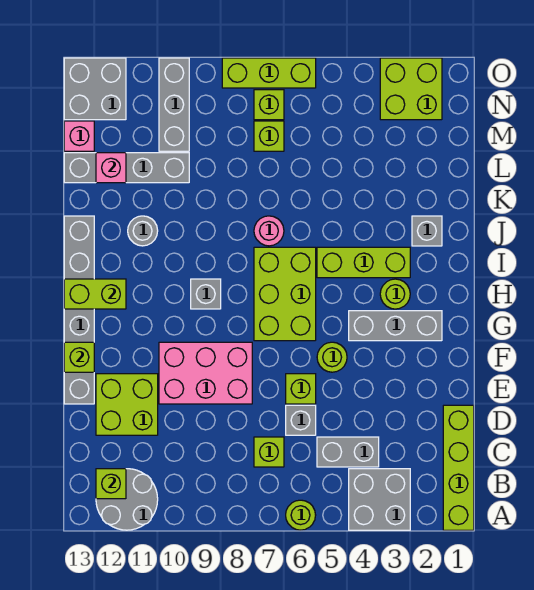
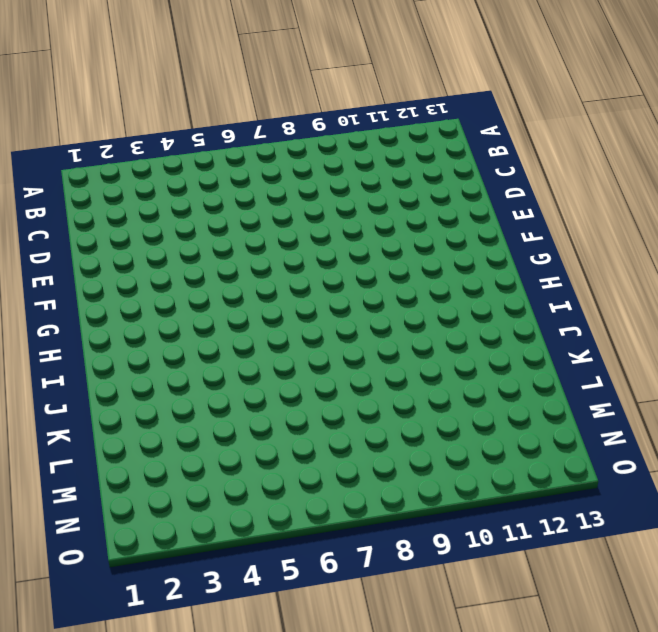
none -> lime brick A1:D1 level 1
none -> grey brick A3:B4 level 1
none -> lime round brick A6 level 1
none -> grey round brick A11:B12 level 1

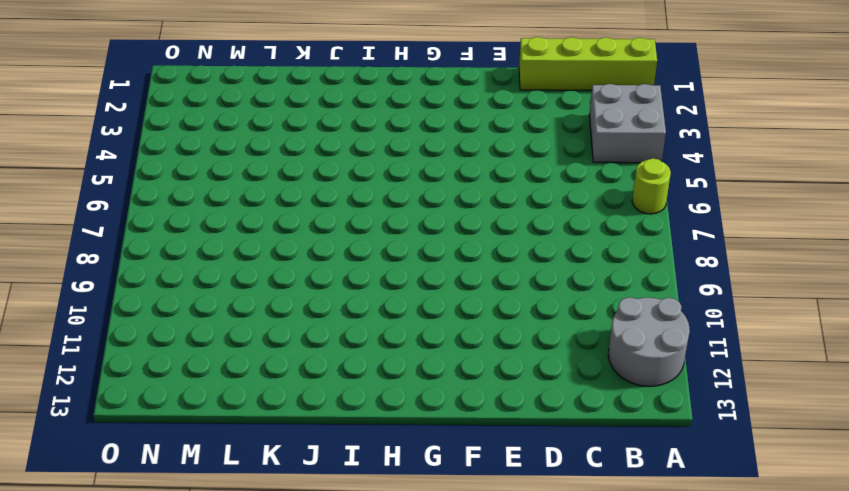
none -> grey brick C4:C5 level 1
none -> lime brick C7 level 1
none -> grey brick D6 level 1
none -> lime brick D11:E12 level 1

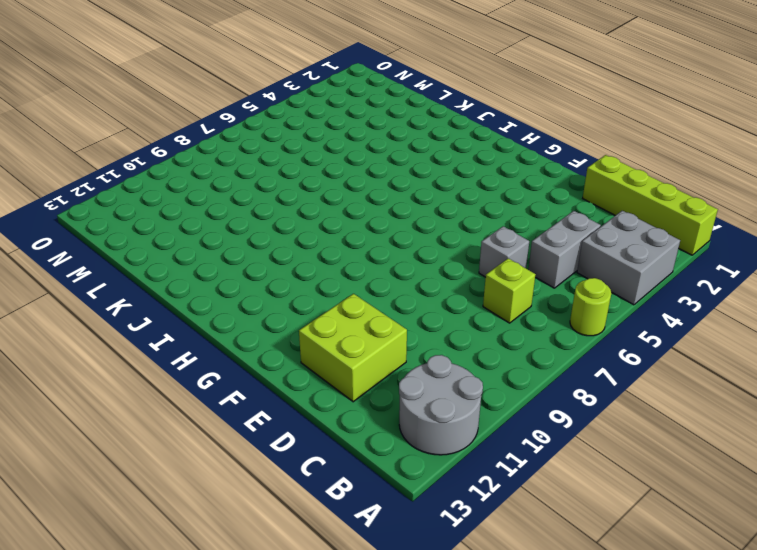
none -> lime brick E6 level 1
none -> pink brick E8:F10 level 1
none -> grey brick E13:J13 level 1
none -> lime round brick F5 level 1

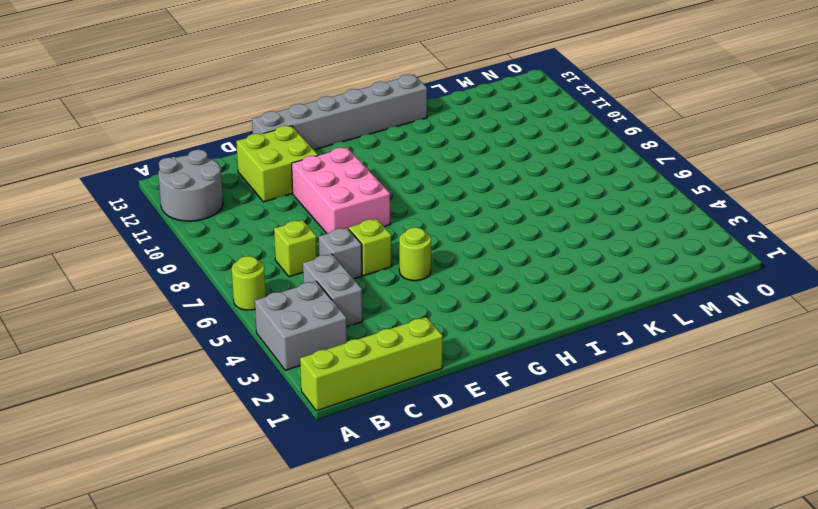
none -> grey brick G2:G4 level 1
none -> lime brick G6:I7 level 1
none -> lime round brick H3 level 1
none -> grey brick H9 level 1

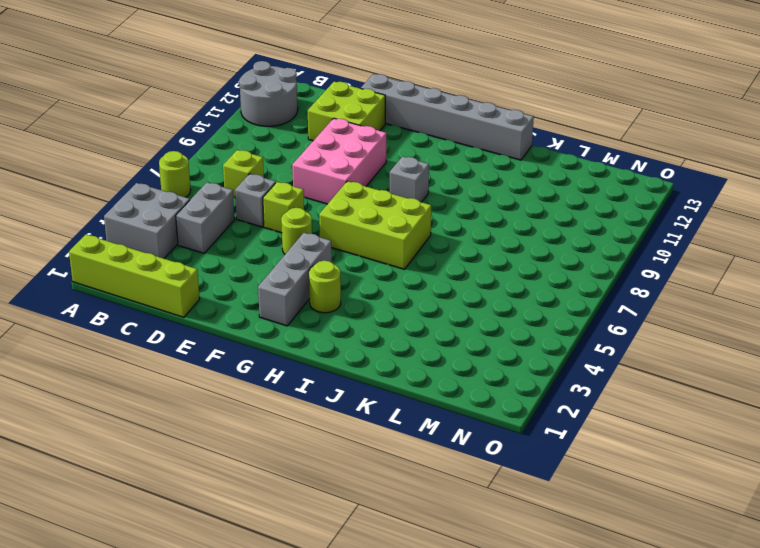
none -> lime brick I3:I5 level 1
none -> grey brick J2 level 1
none -> pink round brick J7 level 1
none -> grey round brick J11 level 1

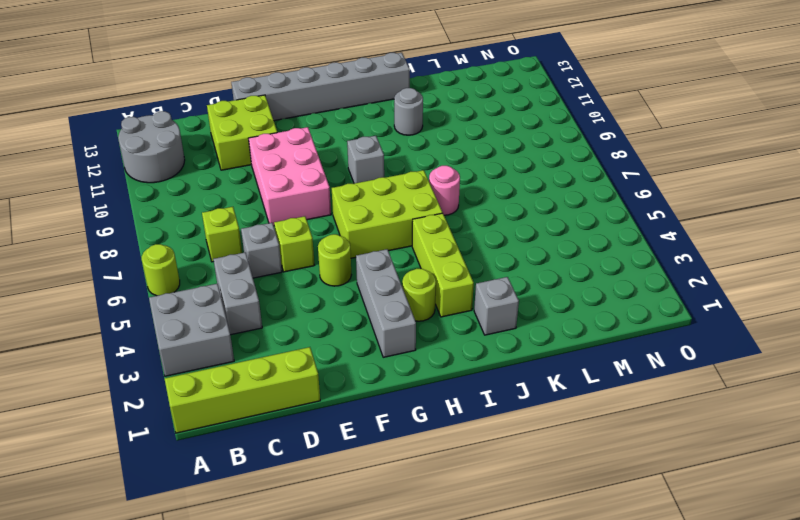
none -> grey brick L10:L13 level 1
none -> lime brick M7 level 1
none -> grey brick M10:O10 level 1
none -> pink brick M13 level 1

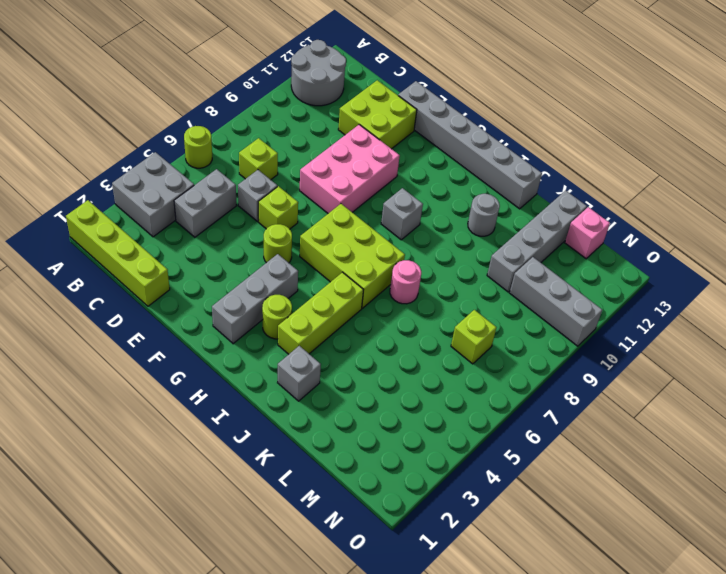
none -> lime brick N2:O3 level 1
none -> lime brick N7 level 1
none -> grey brick N12:O13 level 1
none -> lime brick O6:O8 level 1

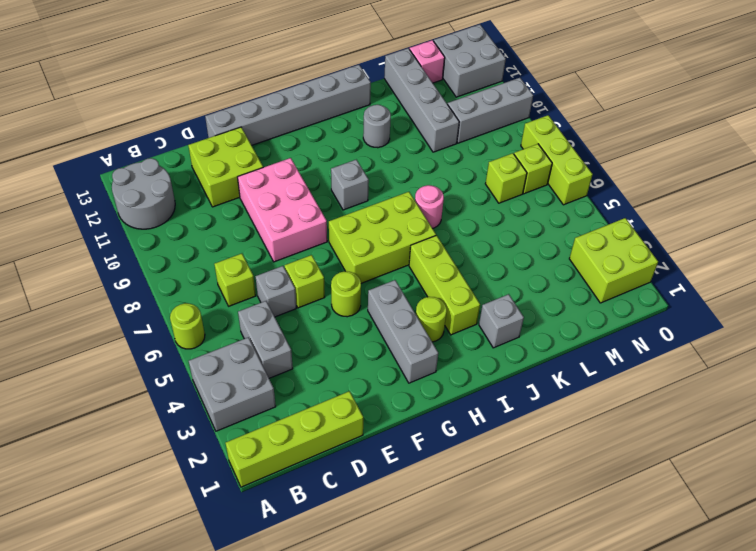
none -> lime brick B12 level 2
none -> lime brick F13 level 2
none -> lime brick H12:H13 level 2
none -> pink brick L12 level 2

